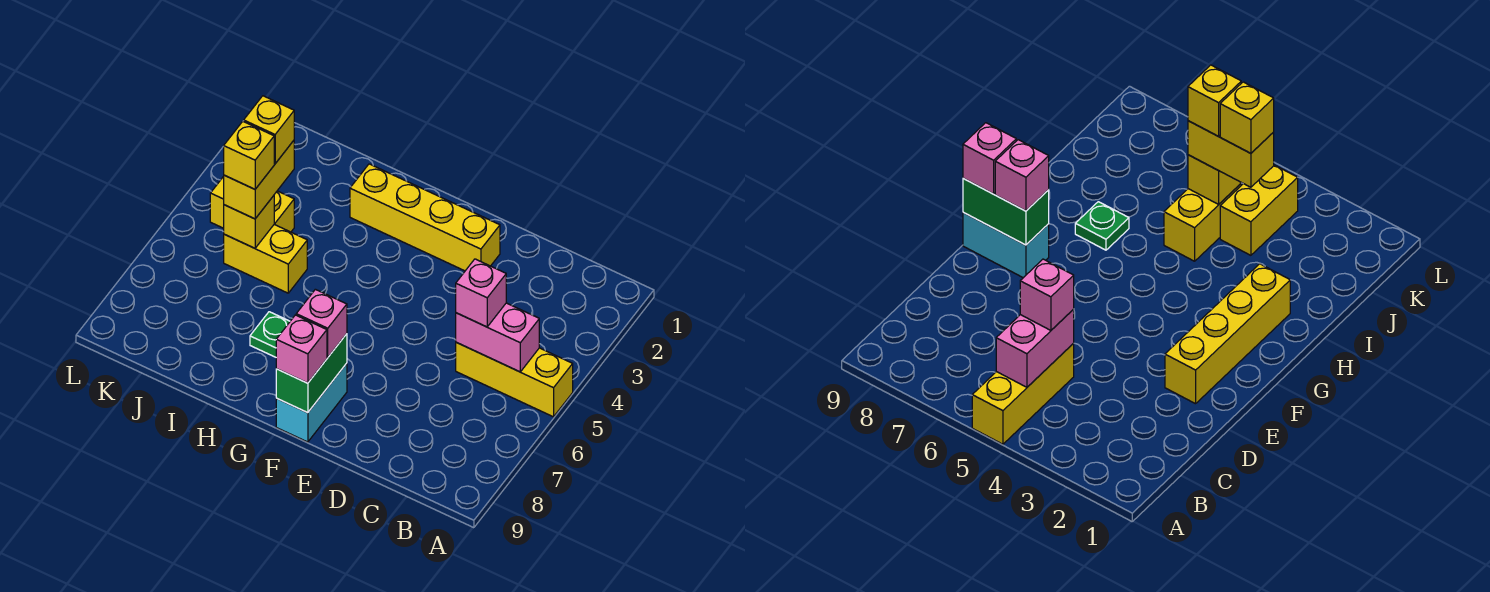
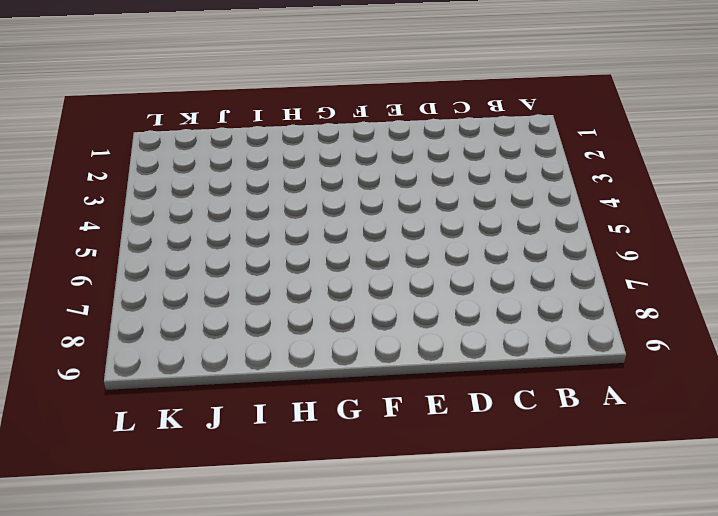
none -> yellow brick A5:C5 level 1
none -> yellow brick E2:H2 level 1
none -> cyan brick F8:F9 level 1

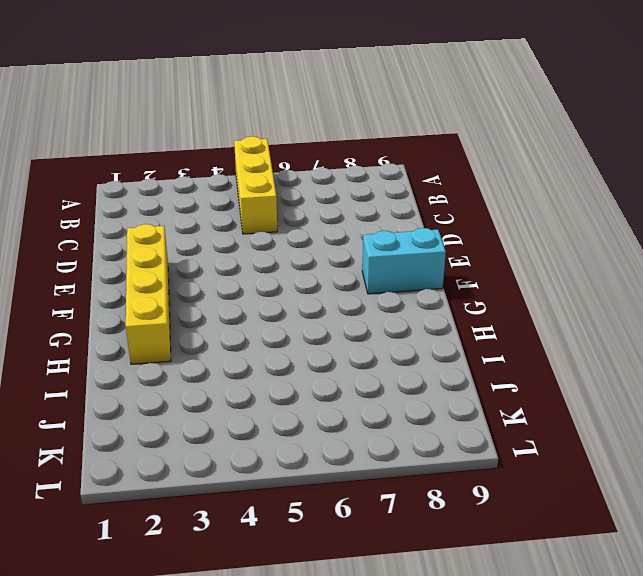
none -> green plate H7 level 1
none -> yellow brick I5:J5 level 1
none -> yellow brick J4:K4 level 1

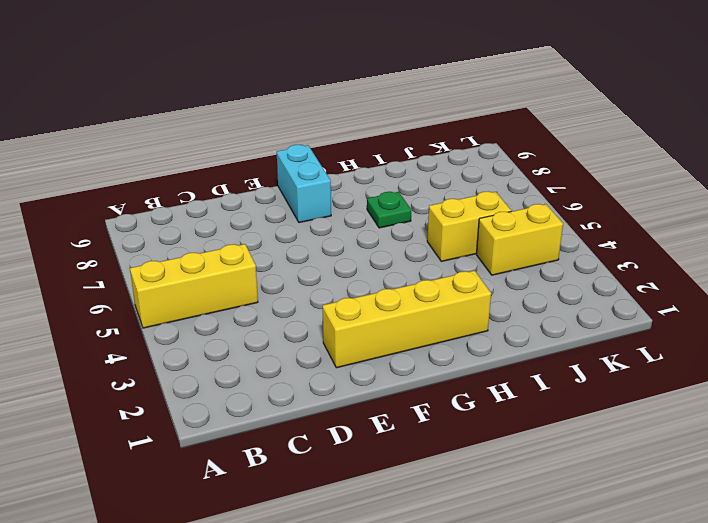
none -> pink brick B5:C5 level 2
none -> green brick F8:F9 level 2
none -> yellow brick J5 level 2

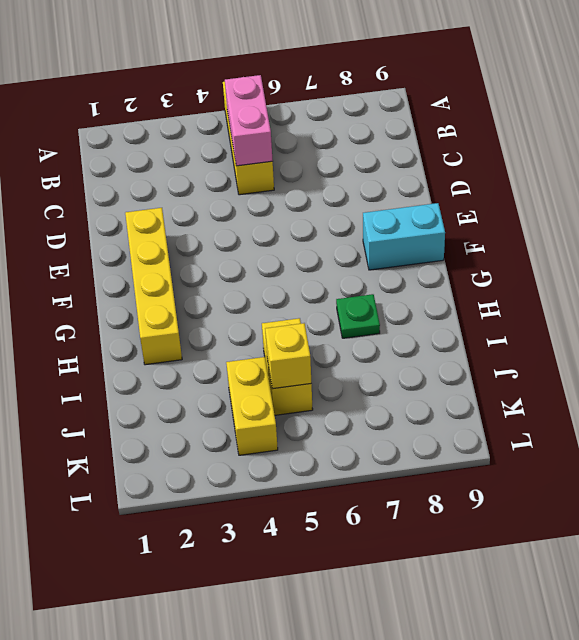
none -> green brick F8:F9 level 2
none -> pink brick C5 level 3
none -> pink brick F8 level 3

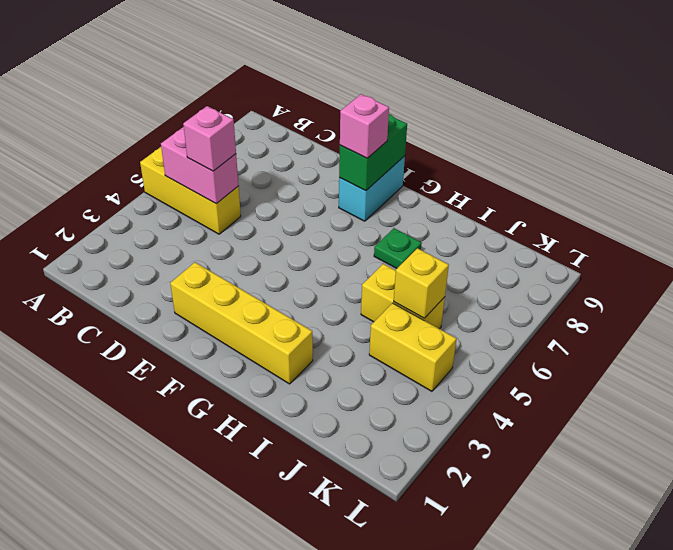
none -> pink brick F9 level 3
none -> yellow brick J4:J5 level 3
none -> yellow brick J4 level 4

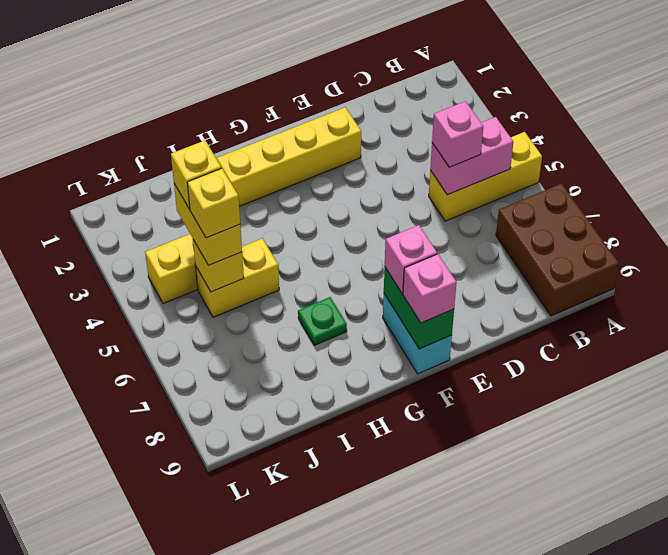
brown brick A7:B9 level 1 -> none

